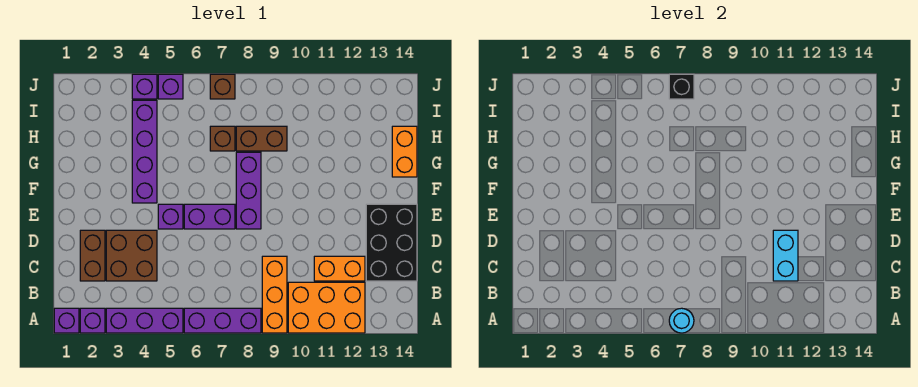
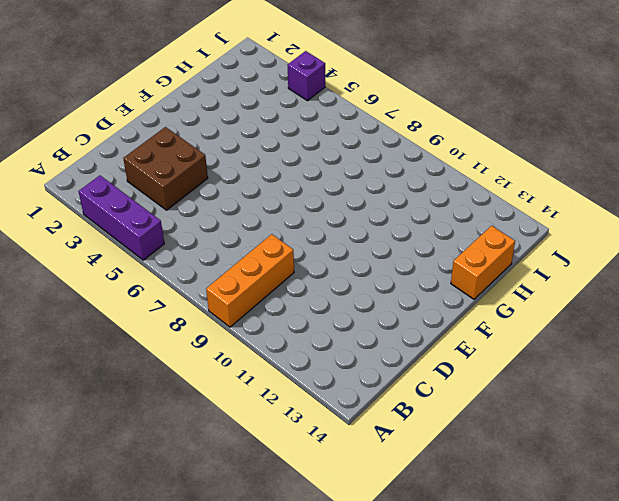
none -> purple brick A1 level 1
none -> purple brick A2 level 1
none -> purple brick A6:A8 level 1

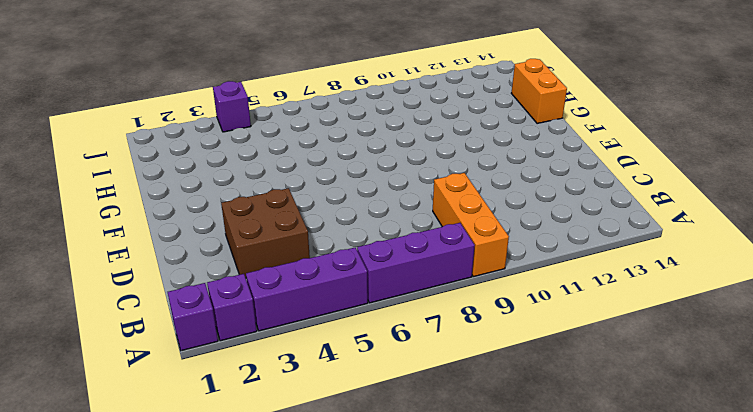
none -> orange brick A10:B12 level 1
none -> brown brick C2:D2 level 1
none -> orange brick C11:C12 level 1

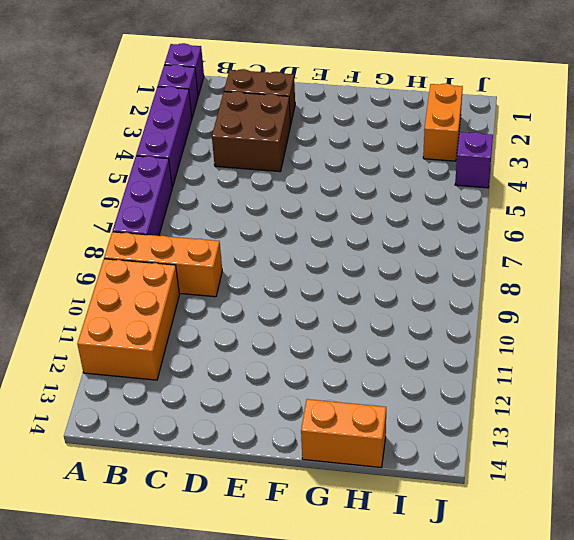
orange brick I2:I3 level 1 -> orange brick C11:C12 level 1
none -> black brick C13:E14 level 1
none -> purple brick E5 level 1
none -> purple brick E6:E7 level 1

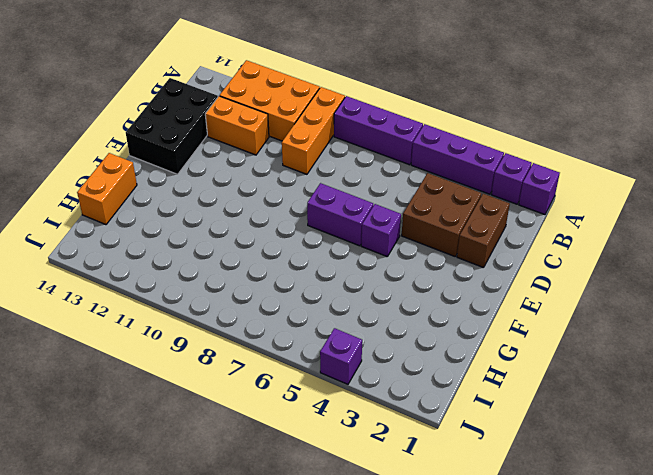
none -> purple brick E8:G8 level 1
none -> purple brick F4:I4 level 1
none -> brown brick H7 level 1

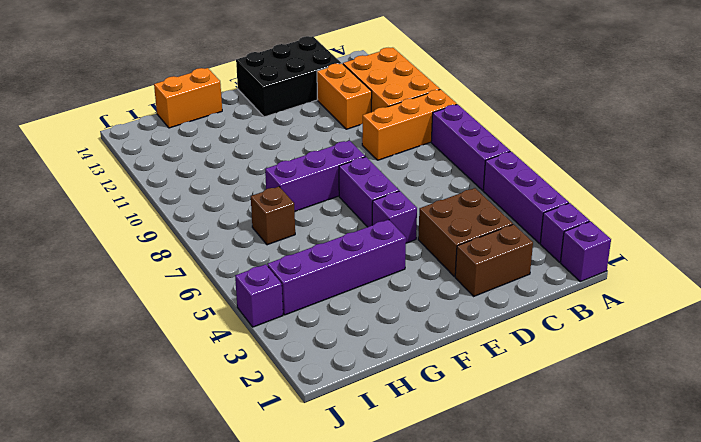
none -> brown brick H8:H9 level 1
none -> purple brick J5 level 1
none -> brown brick J7 level 1

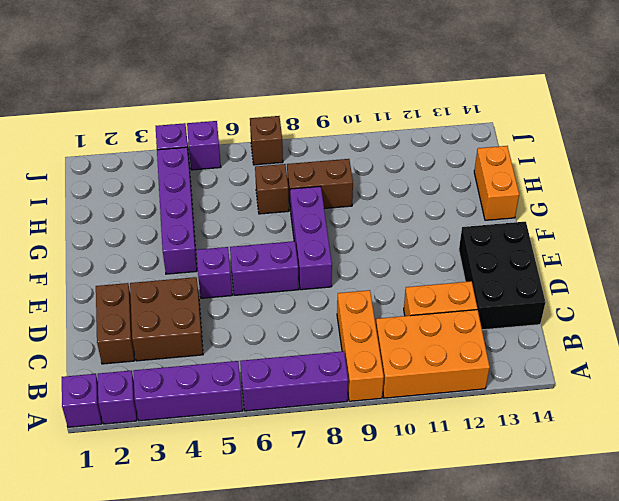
none -> cyan round brick A7 level 2
none -> cyan brick C11:D11 level 2
none -> black brick J7 level 2

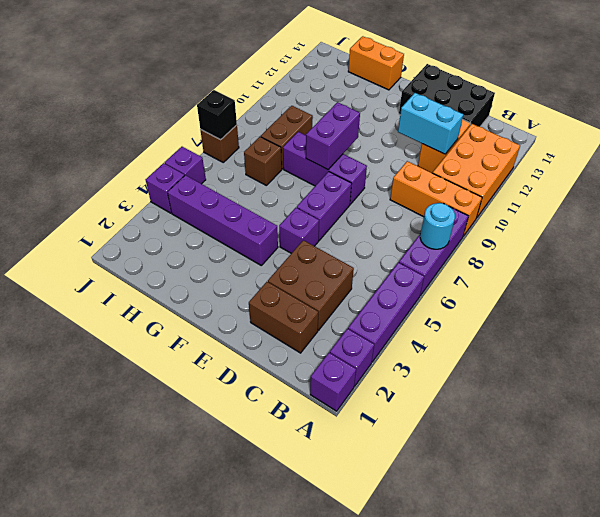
purple brick F8:F9 level 2 -> none

